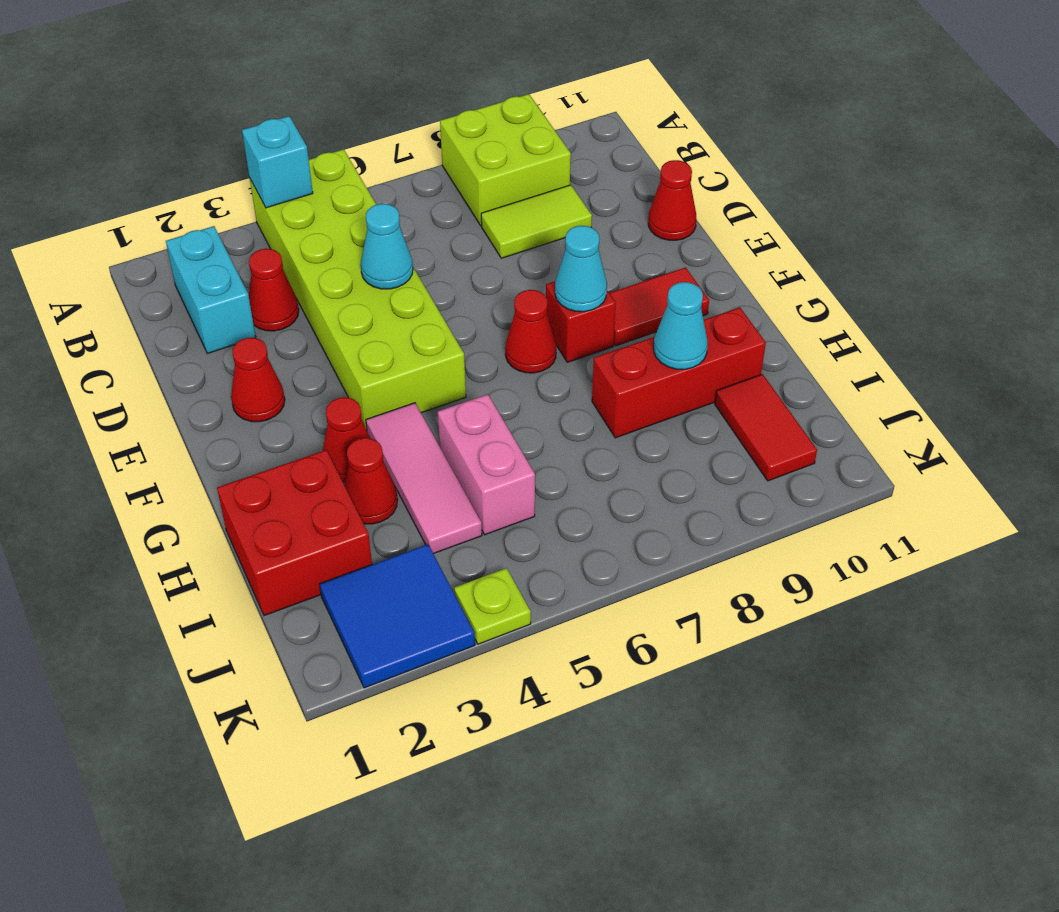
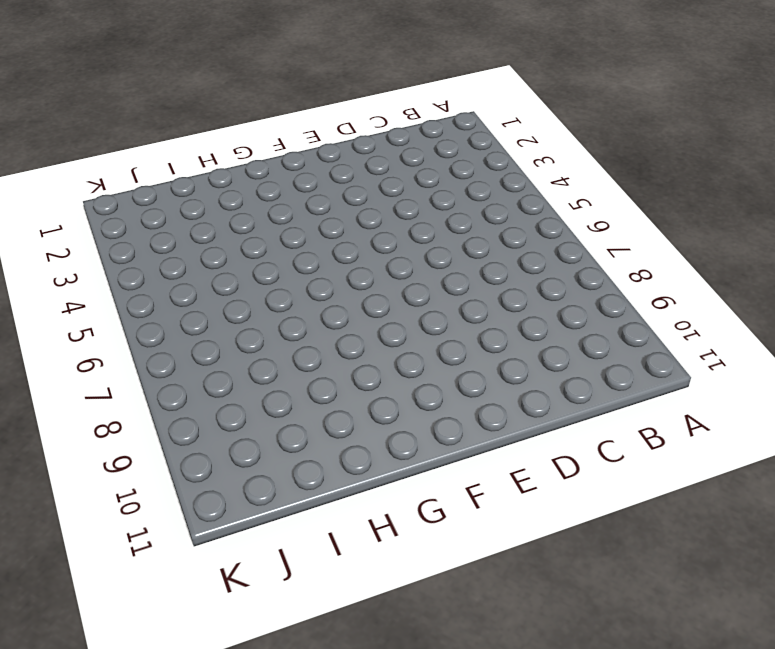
none -> lime brick A4:F5 level 1
none -> lime brick A8:B9 level 1
none -> cyan brick B2:C2 level 1

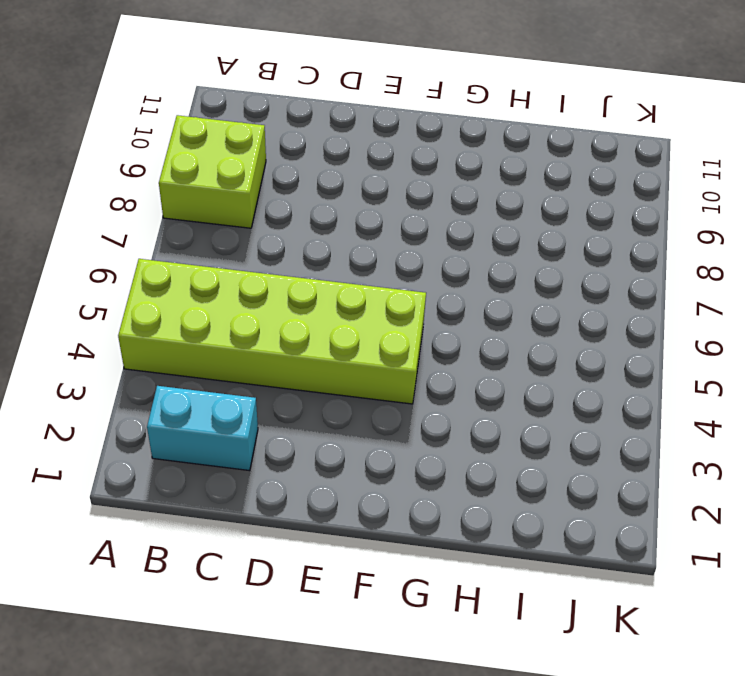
none -> red cone C3 level 1
none -> lime tile C8:C9 level 1
none -> red cone D11 level 1

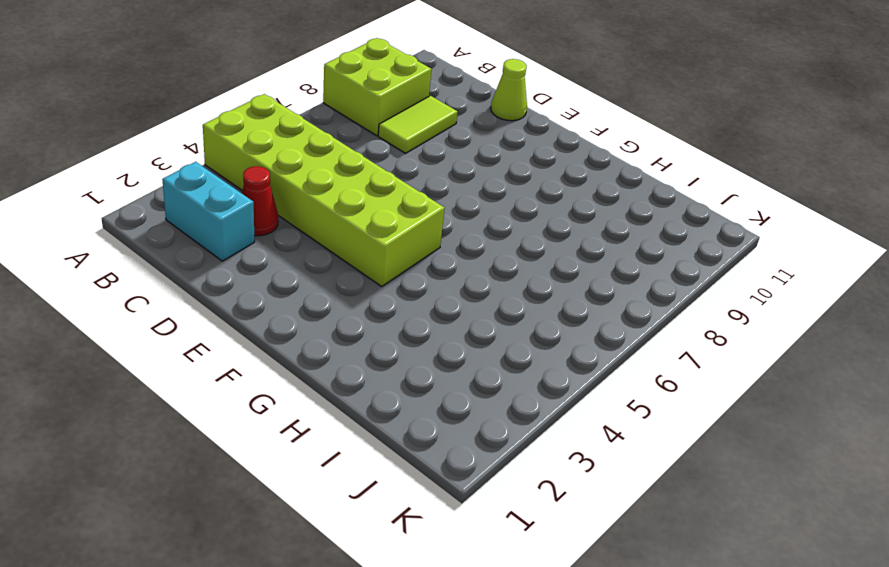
lime cone D11 level 1 -> red cone D11 level 1
none -> red cone E2 level 1
none -> red cone F7 level 1
none -> red brick F8 level 1

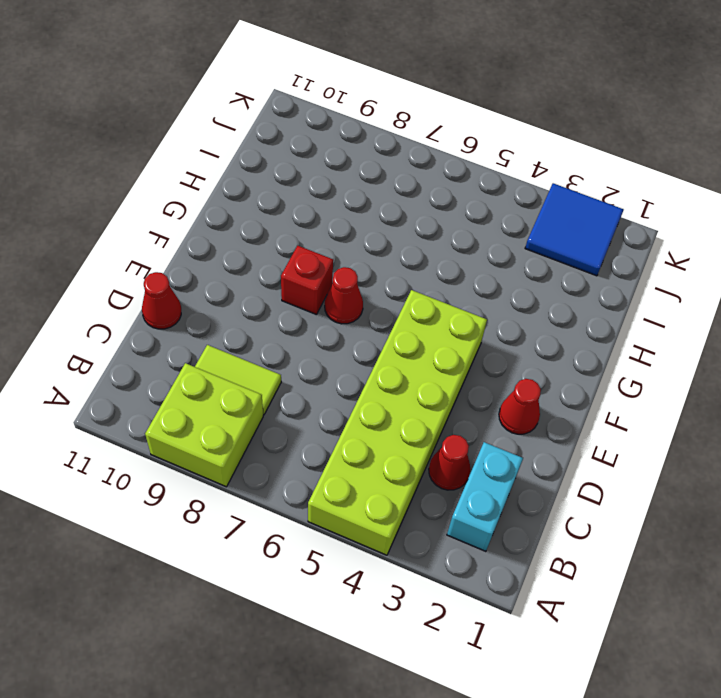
none -> red tile F9:F10 level 1
none -> red cone G3 level 1
none -> pink tile G4:I4 level 1

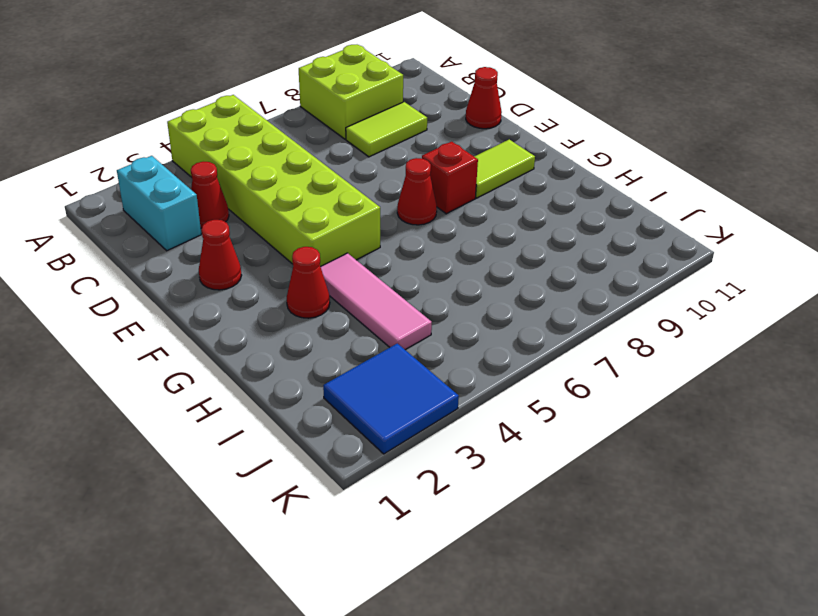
lime tile F9:F10 level 1 -> red tile F9:F10 level 1
none -> red brick H1:I2 level 1
none -> red cone H3 level 1
none -> pink brick H5:I5 level 1

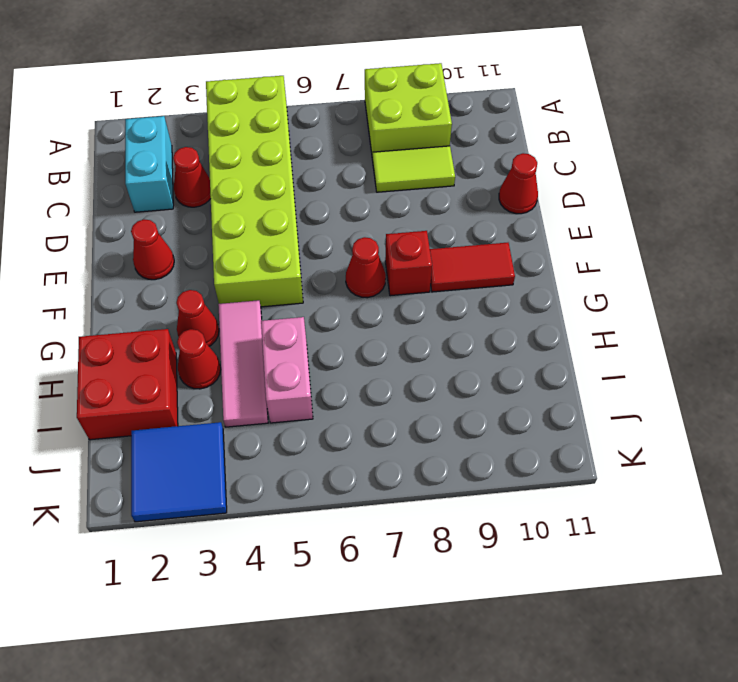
none -> red brick H8:H10 level 1
none -> red tile I10:J10 level 1
none -> lime plate K4 level 1

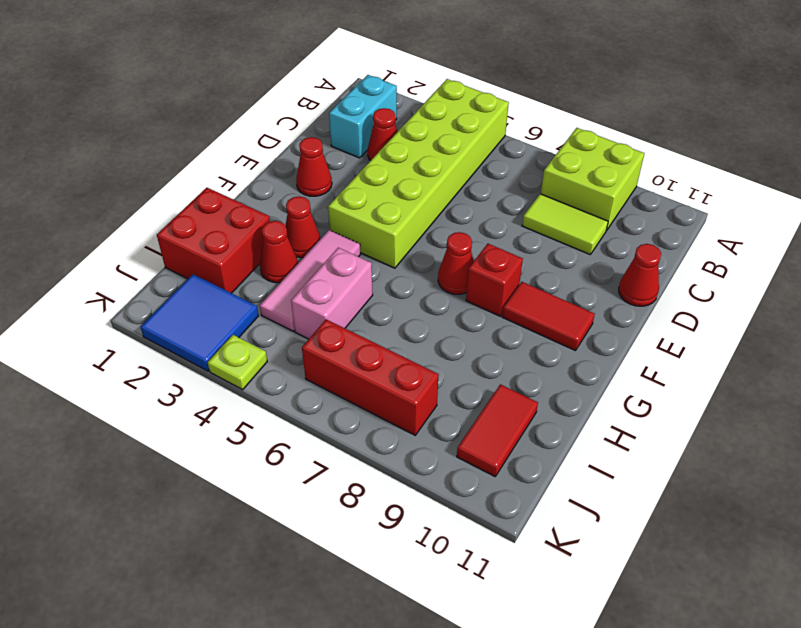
red brick J6:J8 level 1 -> red brick H8:H10 level 1
none -> cyan brick A4 level 2
none -> cyan cone D5 level 2
none -> cyan cone F8 level 2

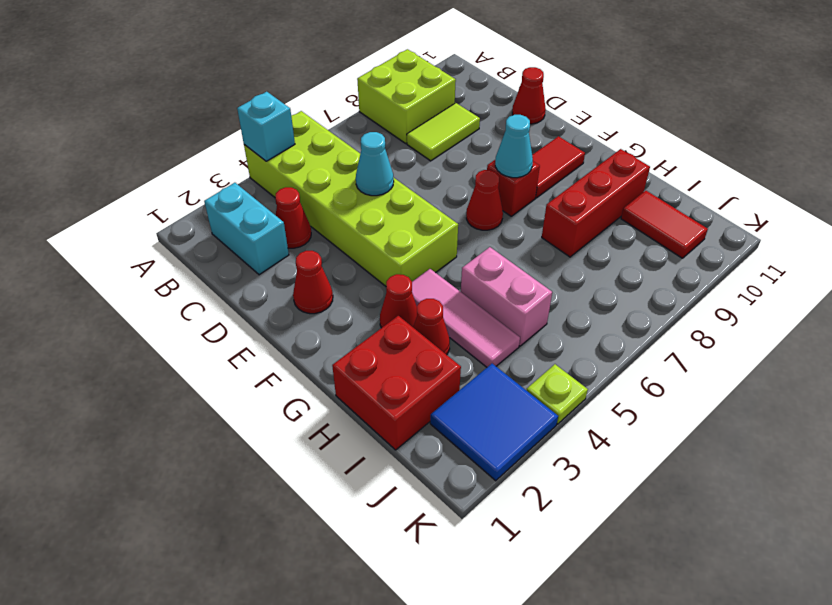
none -> cyan cone H9 level 2

